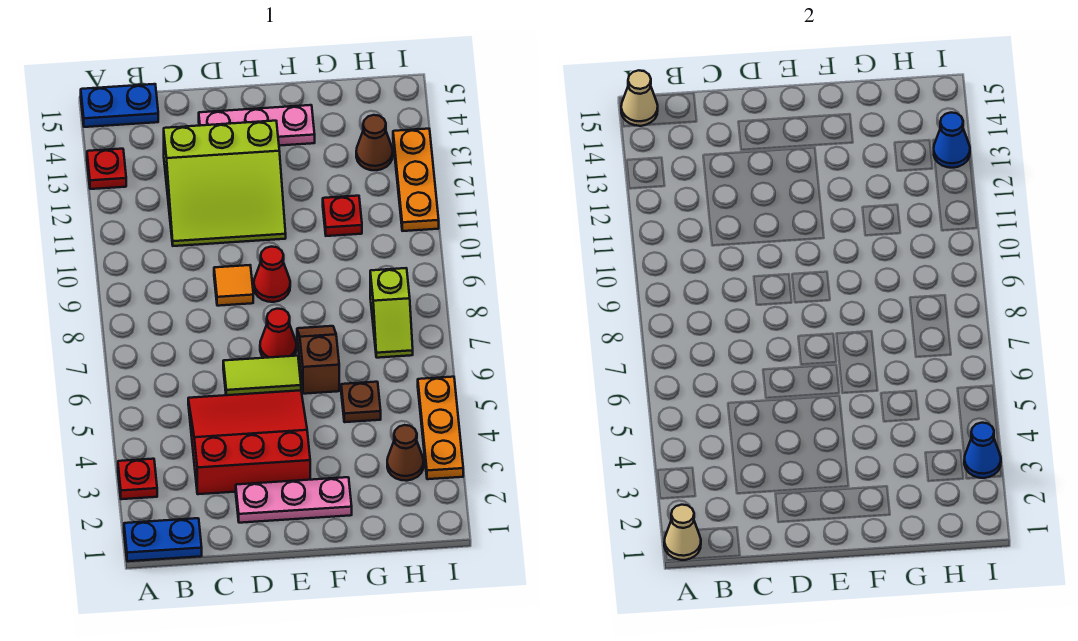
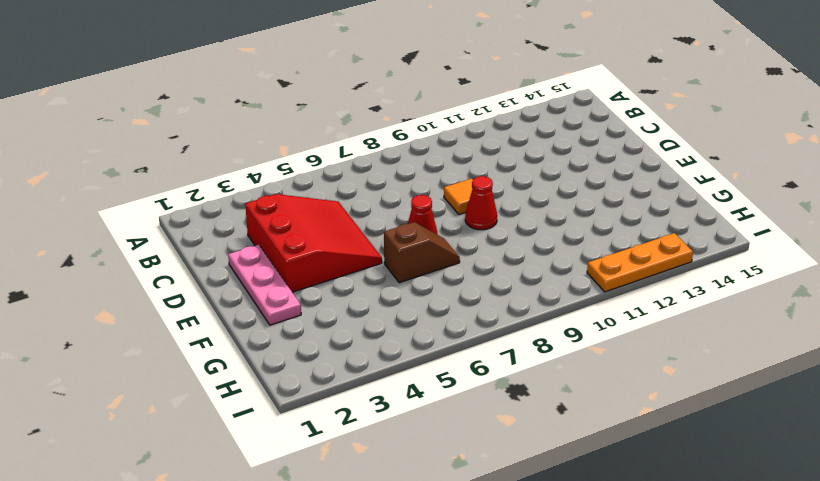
none -> blue plate A1:B1 level 1
none -> red plate A3 level 1
none -> red plate A13 level 1

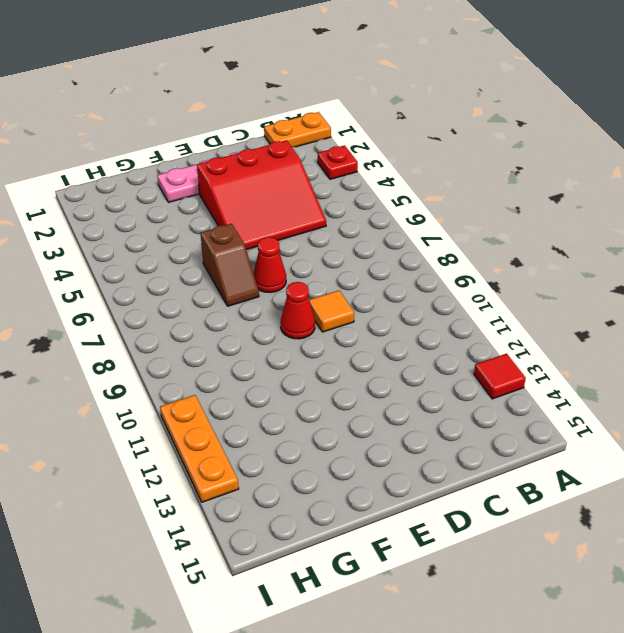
orange plate A1:B1 level 1 -> blue plate A1:B1 level 1
red tile A13 level 1 -> red plate A13 level 1
none -> blue plate A15:B15 level 1
none -> lime slope C11:E13 level 1 top 13
none -> lime tile D6:E6 level 1

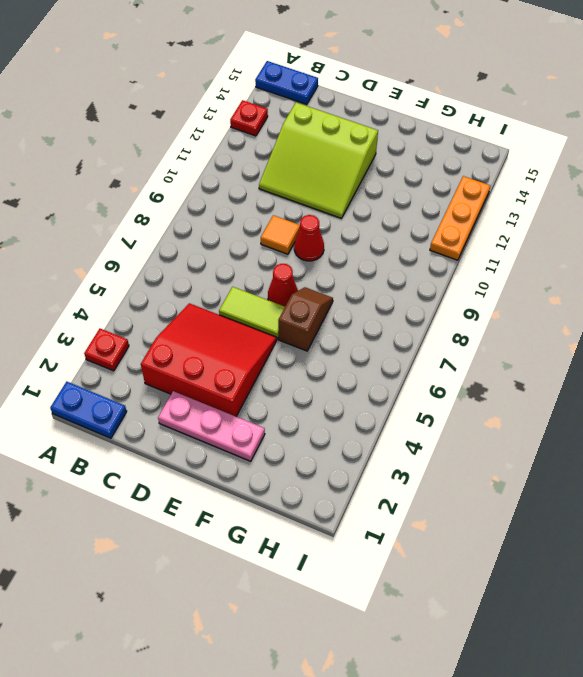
none -> pink plate D14:F14 level 1
none -> brown plate G5 level 1
none -> red plate G11 level 1

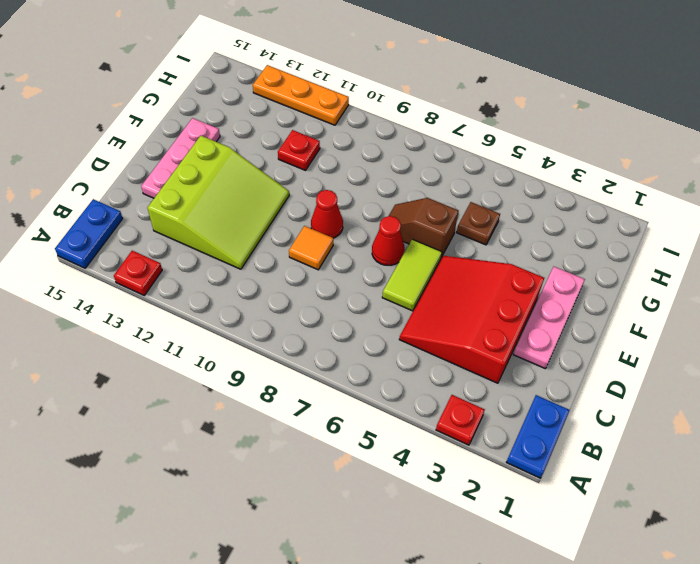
none -> brown cone H3 level 1
none -> lime slope H7:H8 level 1 top 8
none -> brown cone H13 level 1

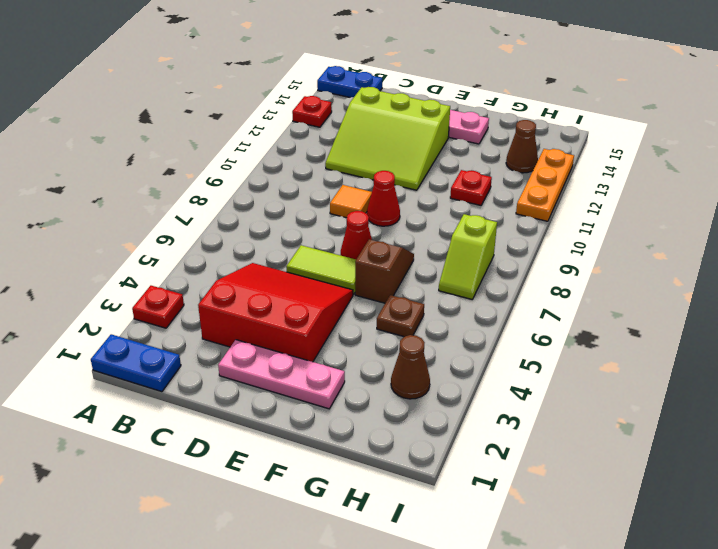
none -> orange plate I3:I5 level 1
none -> tan cone A1 level 2
none -> tan cone A15 level 2

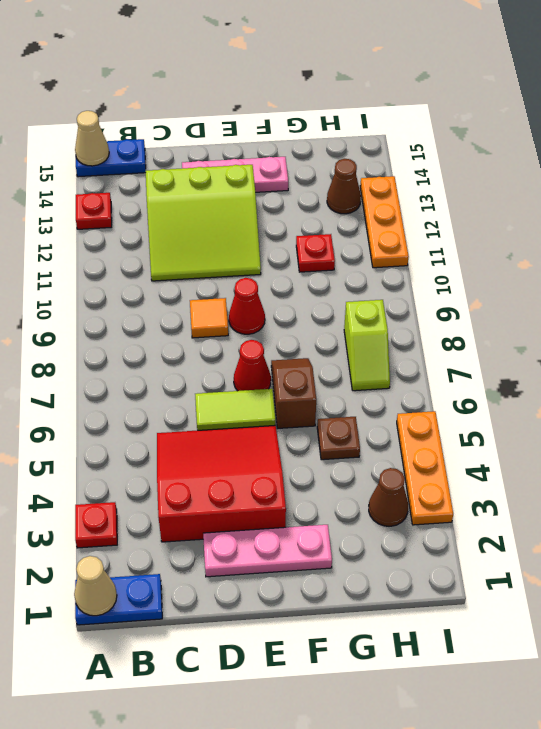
none -> blue cone I3 level 2
none -> blue cone I13 level 2

